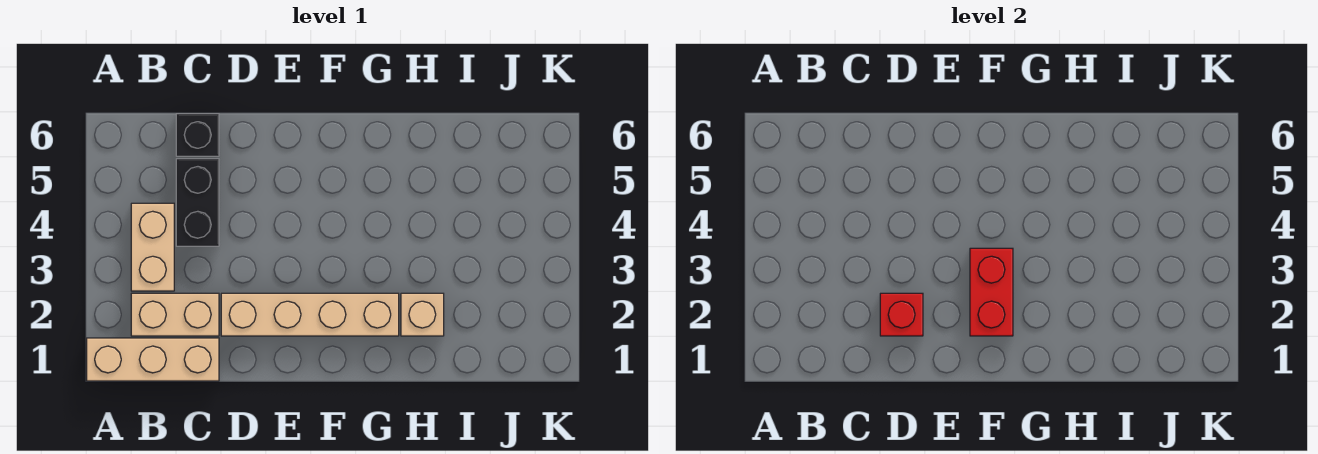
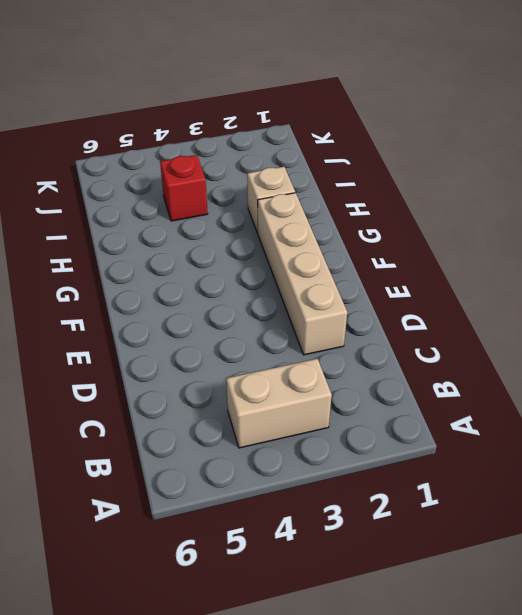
red brick I4 level 1 -> red brick D2 level 2
none -> tan brick A1:C1 level 1
none -> tan brick B2:C2 level 1

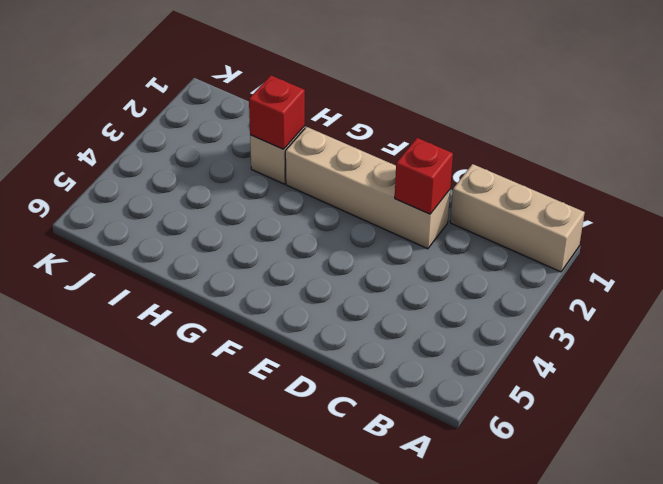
red brick H2 level 2 -> none
none -> tan brick B2:C2 level 1
none -> tan brick B3:B4 level 1

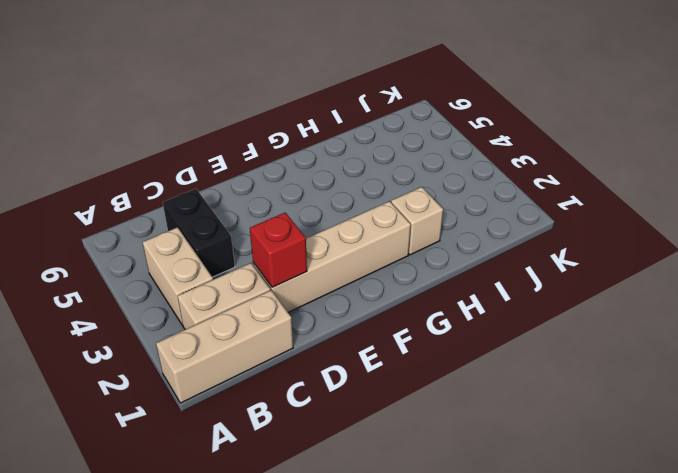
none -> black brick C6 level 1
none -> red brick F2:F3 level 2

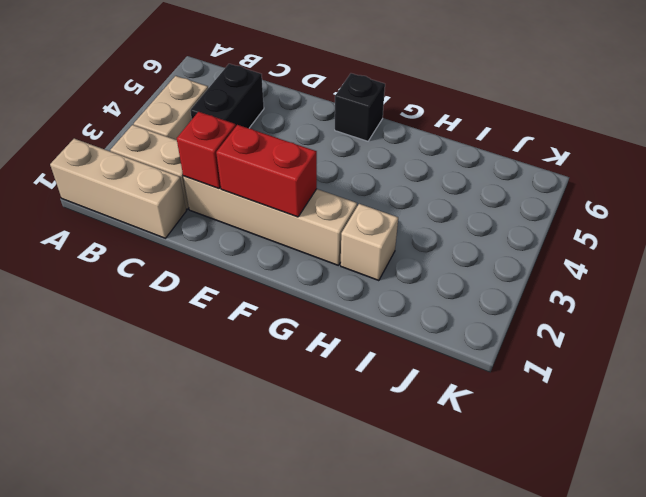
red brick E2:F2 level 2 -> red brick F2:F3 level 2
black brick F6 level 1 -> black brick C6 level 1

